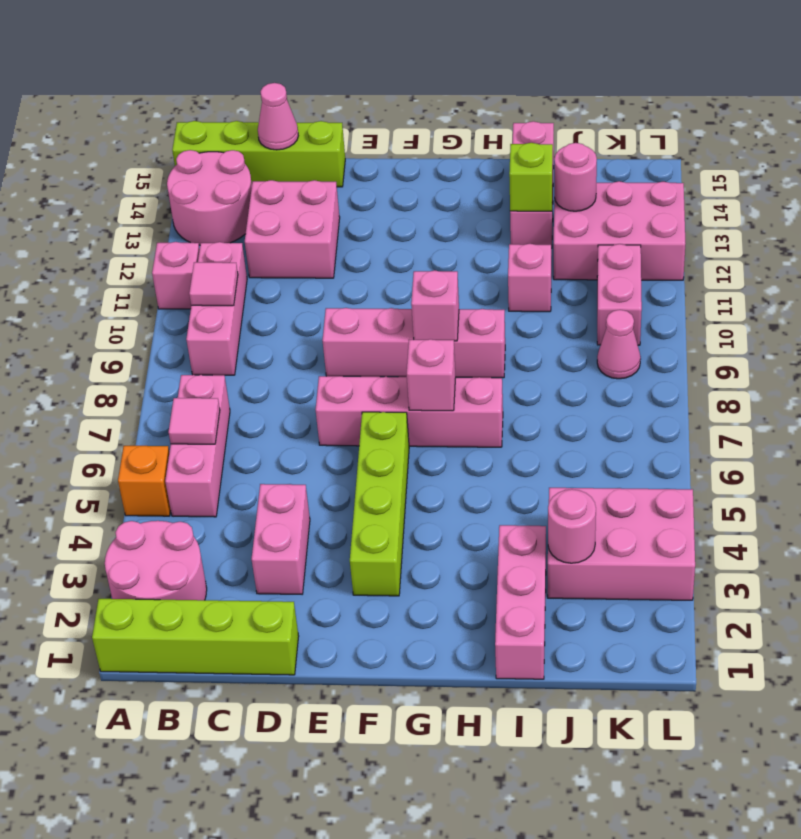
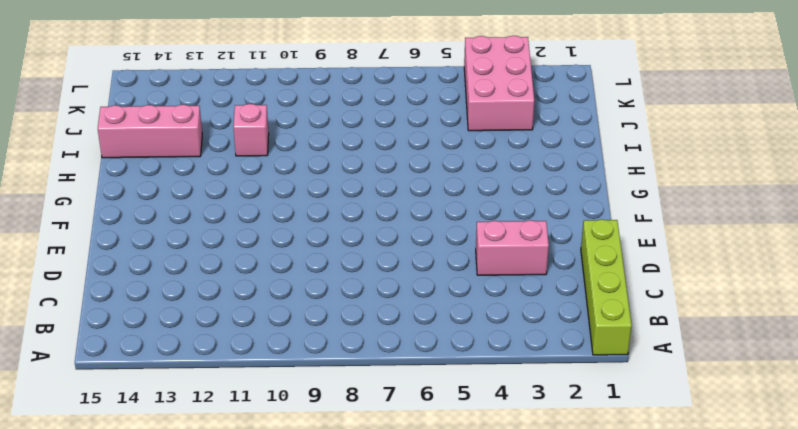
none -> pink round brick A2:B3 level 1
none -> orange brick A5 level 1
none -> pink brick A11 level 1

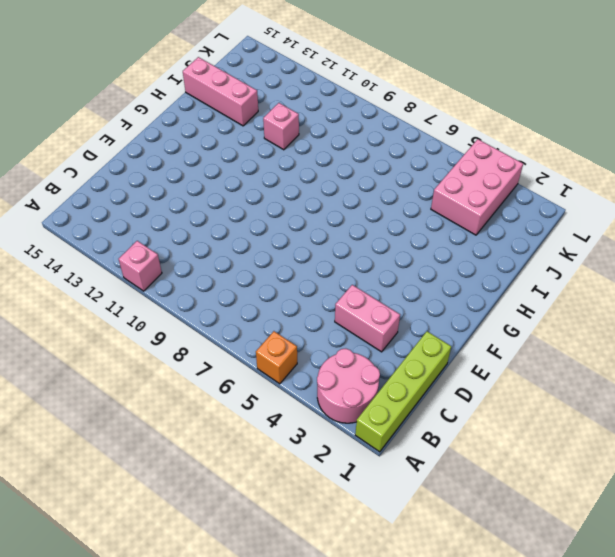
none -> pink round brick A13:B14 level 1
none -> lime brick A15:D15 level 1
none -> pink brick B5:B7 level 1

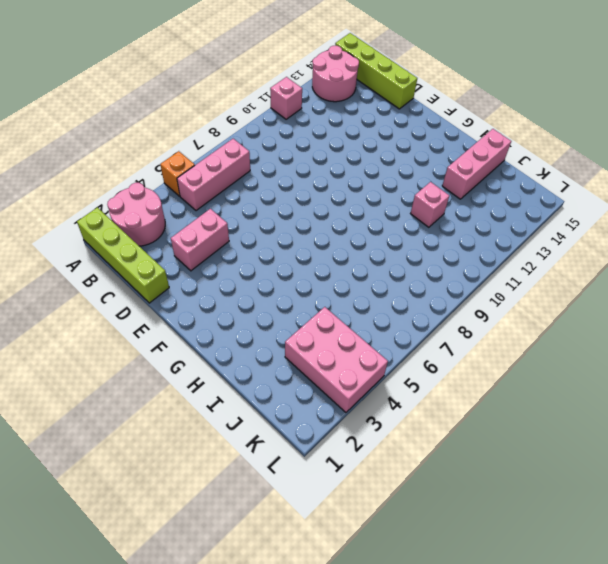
none -> pink brick B9:B11 level 1
none -> pink brick C12:D13 level 1
none -> pink brick E7:H7 level 1

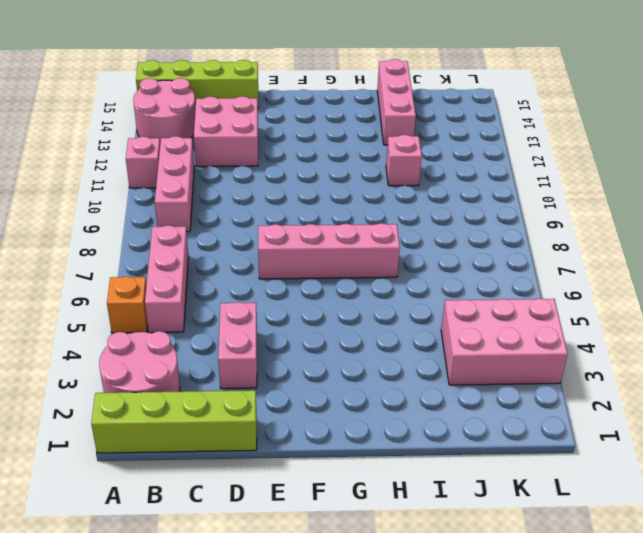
none -> pink brick E9:H9 level 1
none -> lime brick F3:F6 level 1
none -> pink brick I1:I3 level 1

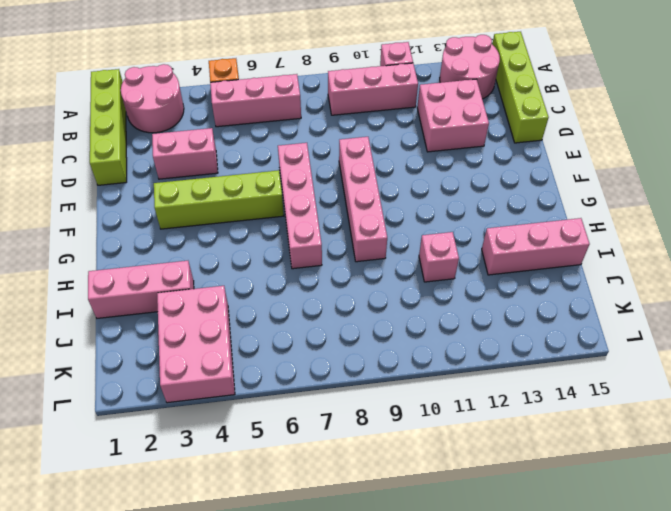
none -> pink brick J12:L13 level 1
none -> pink cone K9 level 1
none -> pink brick K10:K11 level 1

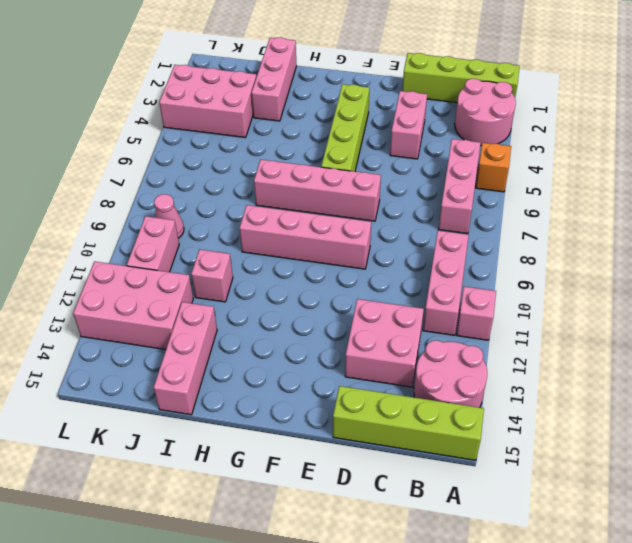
none -> pink tile B6 level 2
none -> pink tile B10 level 2
none -> pink cone C15 level 2

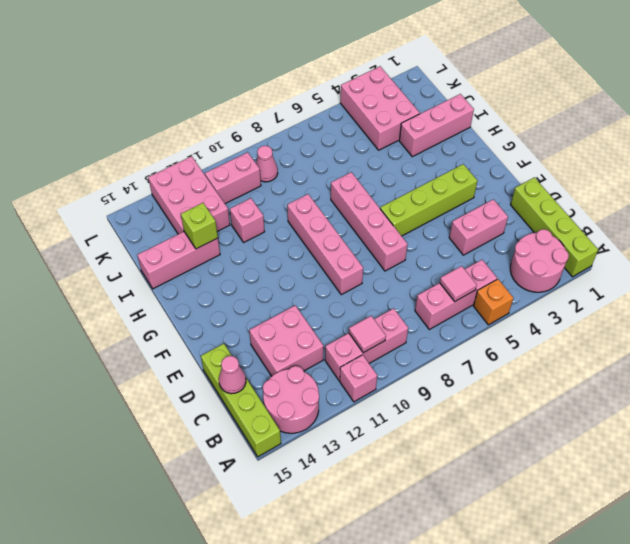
none -> pink brick G7 level 2
none -> pink brick G9 level 2
none -> pink round brick J3 level 2

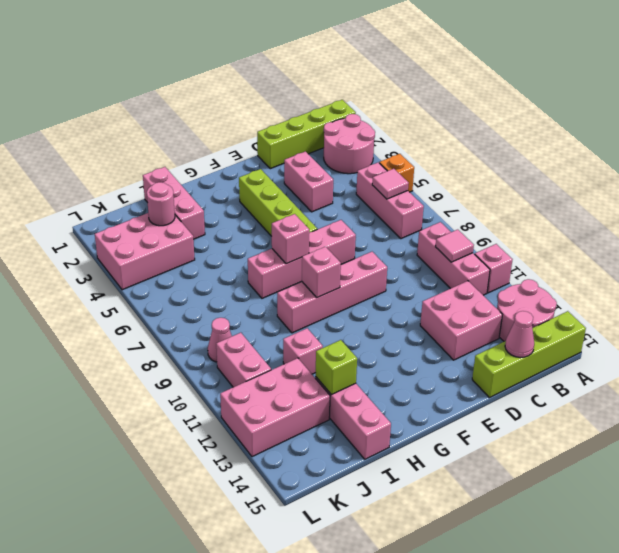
none -> pink round brick J13 level 2

